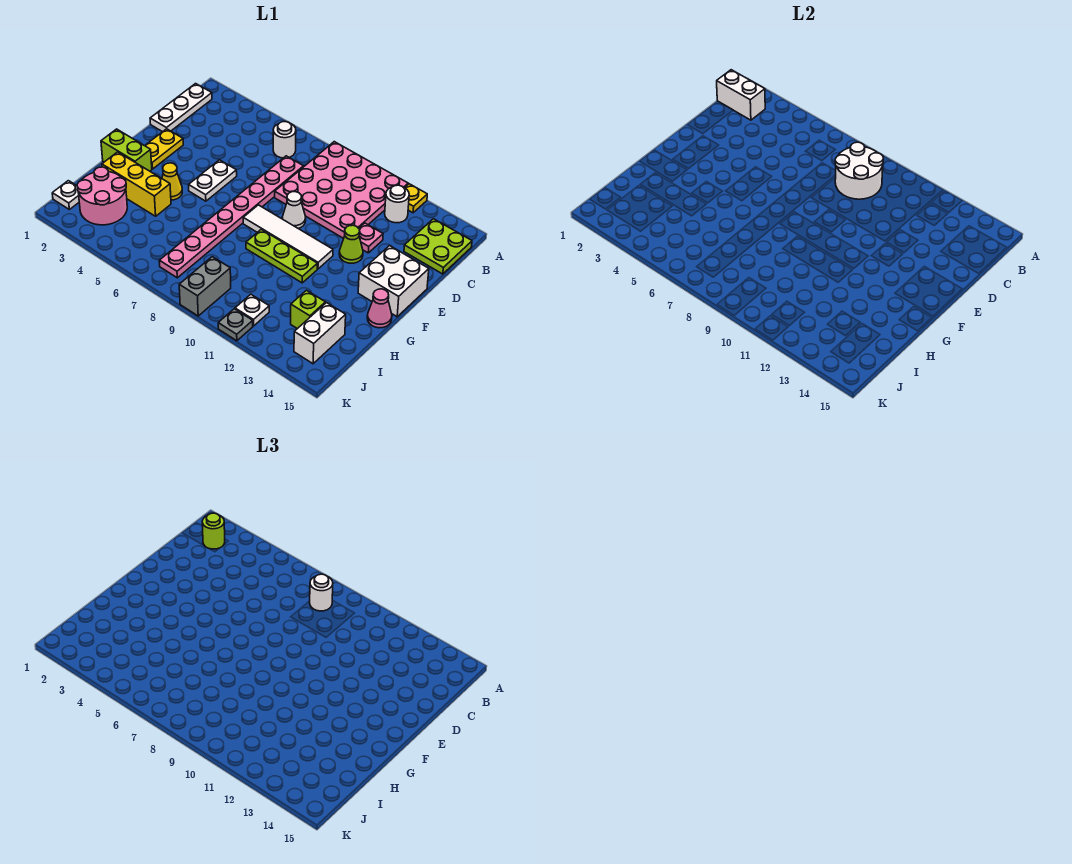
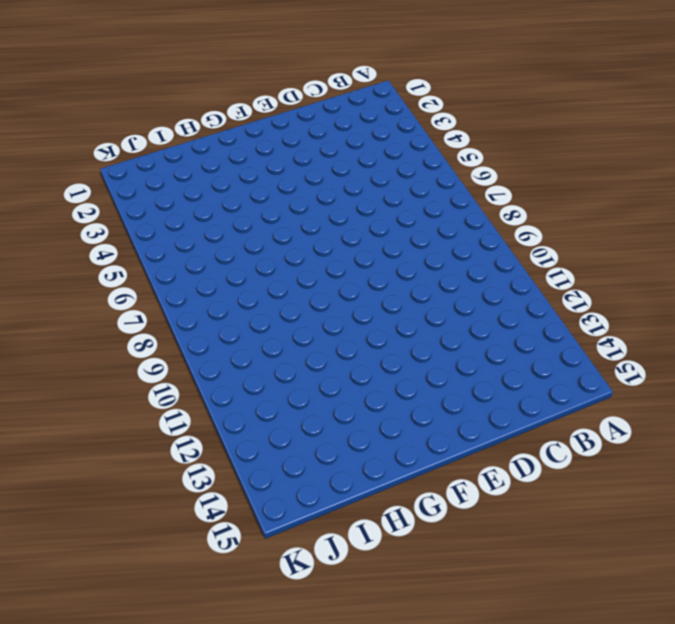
none -> pink plate A8:D11 level 1
none -> yellow plate A12 level 1
none -> white plate B1:D1 level 1
none -> white round brick B6 level 1

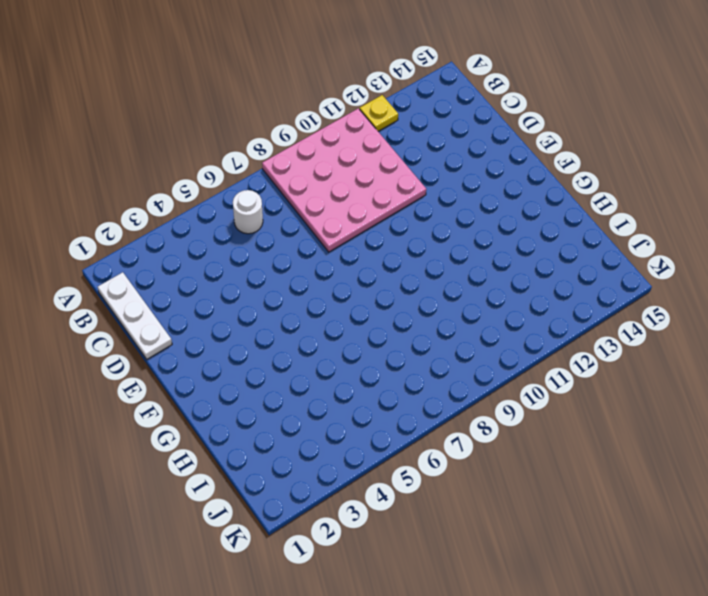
none -> white round brick B12 level 1
none -> lime plate B14:C15 level 1
none -> pink plate C7:J7 level 1
none -> pink plate D12 level 1

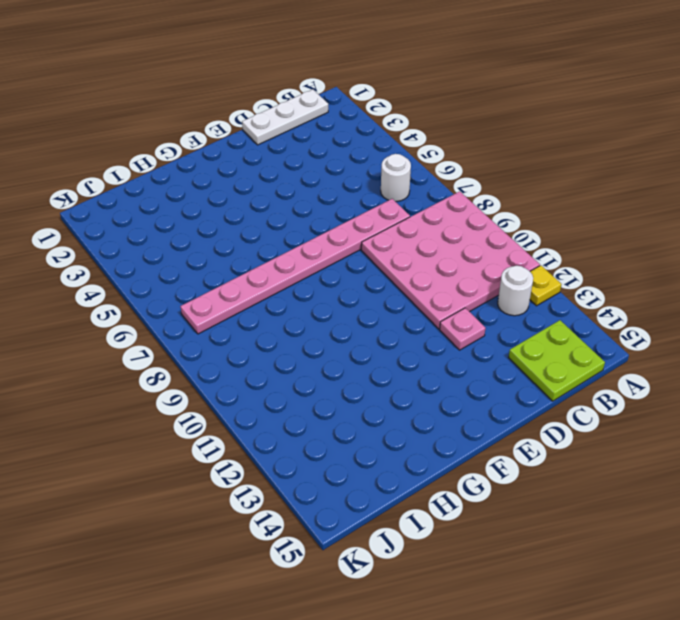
none -> yellow plate E2:F2 level 1
none -> white plate E5:F5 level 1
none -> white cone E9 level 1
none -> lime cone E12 level 1

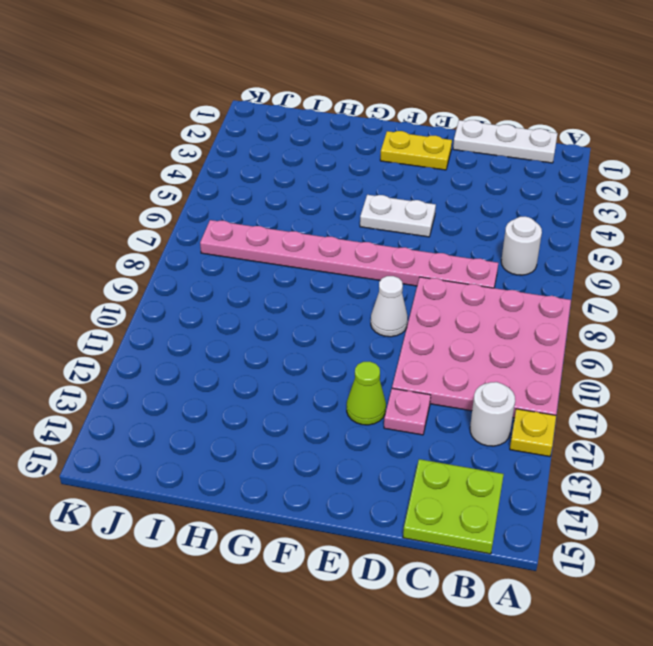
none -> white brick E14:F15 level 1
none -> white tile F8:F11 level 1
none -> lime brick G1:G2 level 1
none -> yellow cone G4 level 1

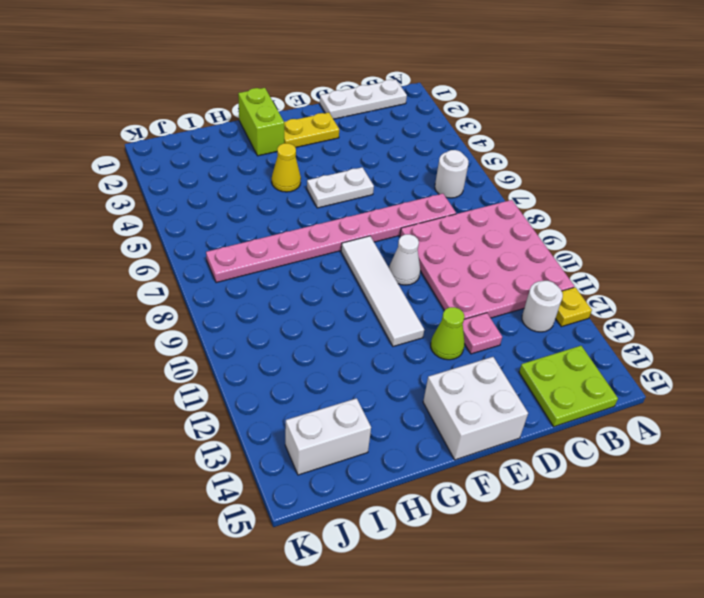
none -> lime plate G9:G11 level 1
none -> pink cone G15 level 1
none -> yellow brick H2:H4 level 1
none -> pink round brick I2:J3 level 1

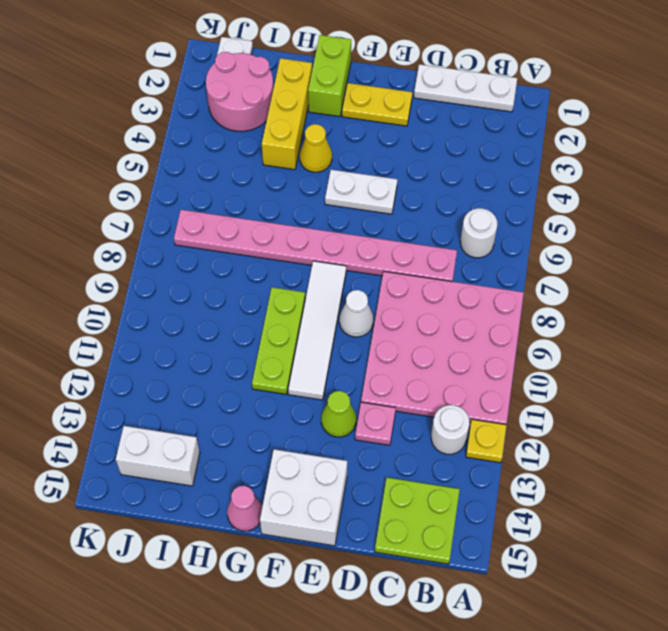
none -> lime brick I13 level 1
none -> grey brick J9:K9 level 1
none -> white plate J11 level 1
none -> grey plate K11 level 1

